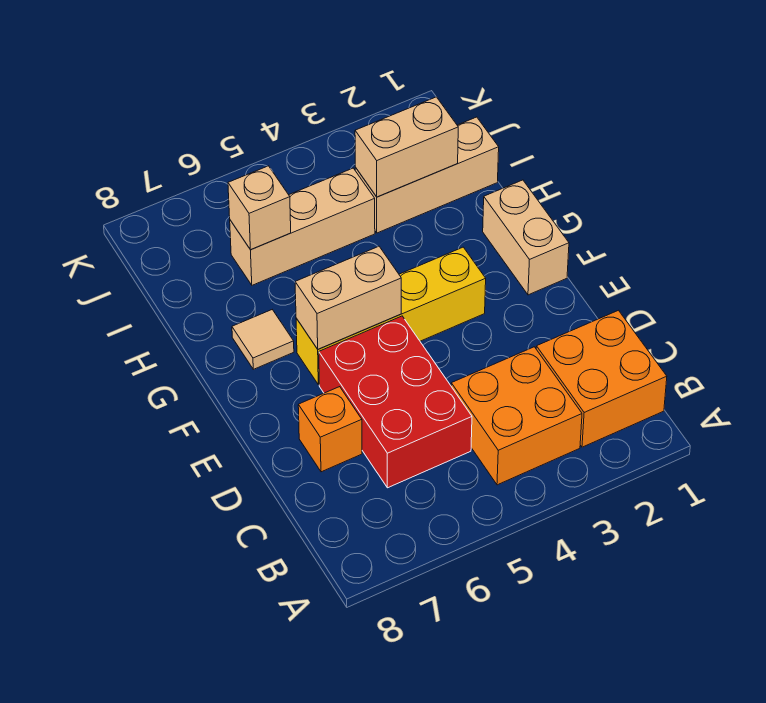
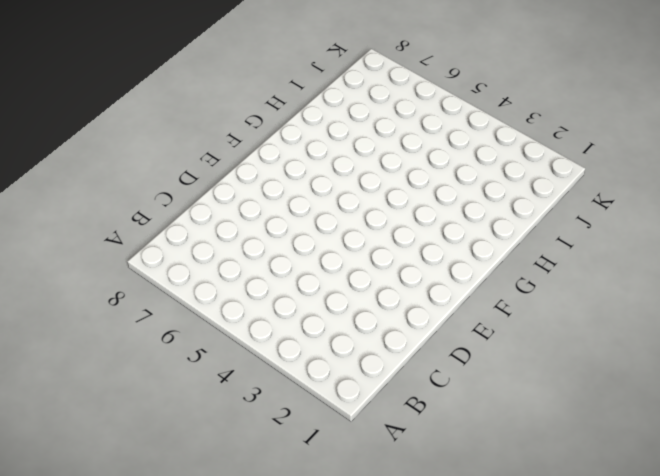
none -> orange brick B1:C2 level 1
none -> orange brick B3:C4 level 1
none -> red brick C5:E6 level 1

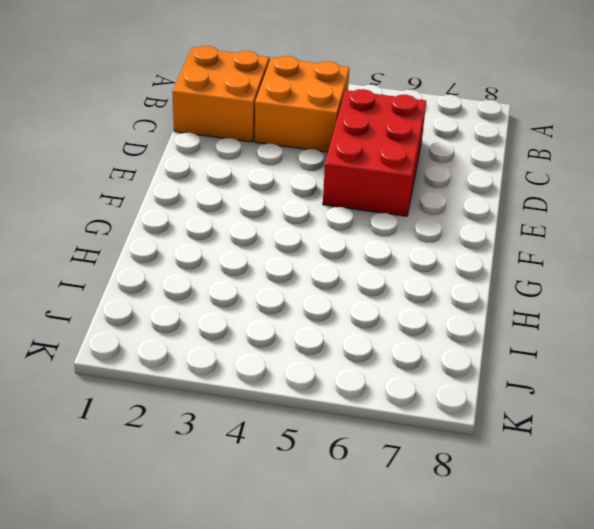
none -> orange brick D7 level 1
none -> tan brick F1:G1 level 1
none -> yellow brick F3:F6 level 1

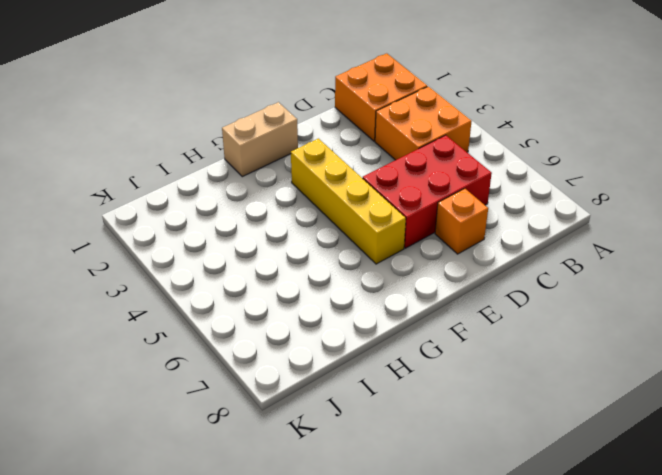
none -> tan tile G7 level 1
none -> tan brick I1:I3 level 1
none -> tan brick I4:I6 level 1

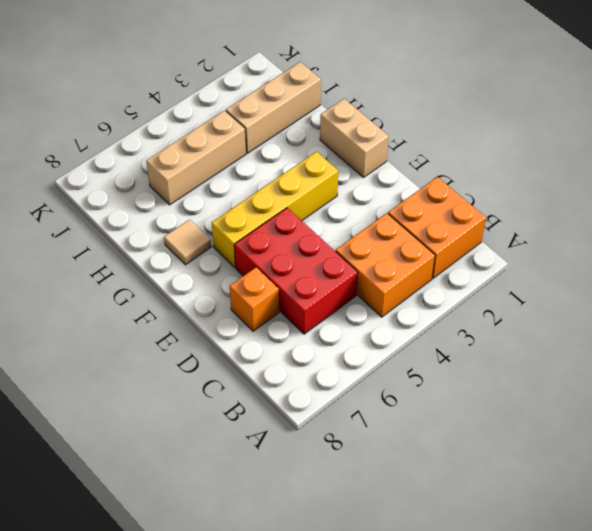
none -> tan brick F5:F6 level 2
none -> tan brick I2:I3 level 2
none -> tan brick I6 level 2

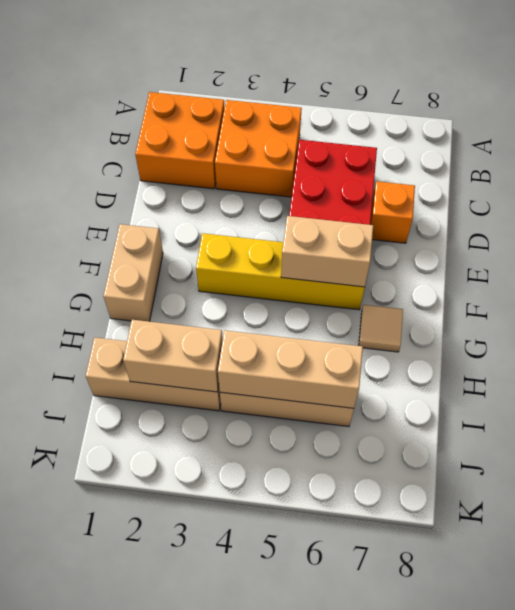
tan brick I4:I6 level 2 -> tan brick I6 level 2

